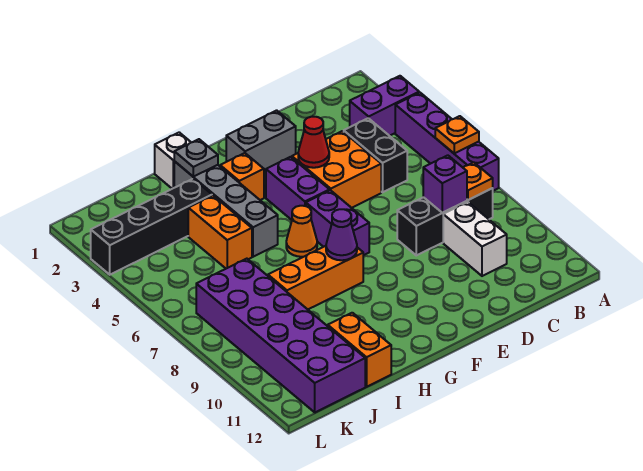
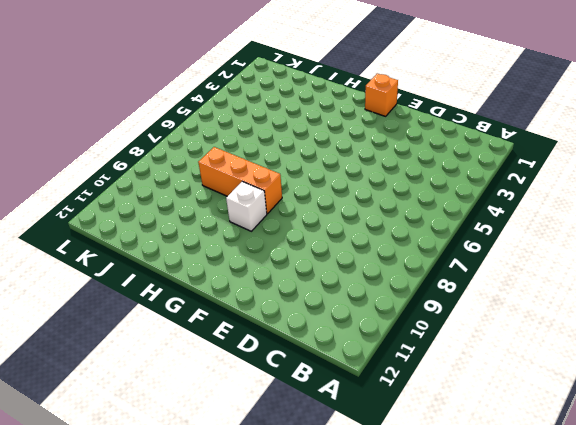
orange brick F1 level 1 -> orange brick G3 level 1
white brick G9 level 1 -> white brick H1 level 1
none -> purple brick A3:B3 level 1
none -> purple brick A4:A7 level 1
none -> black brick B8:D8 level 1

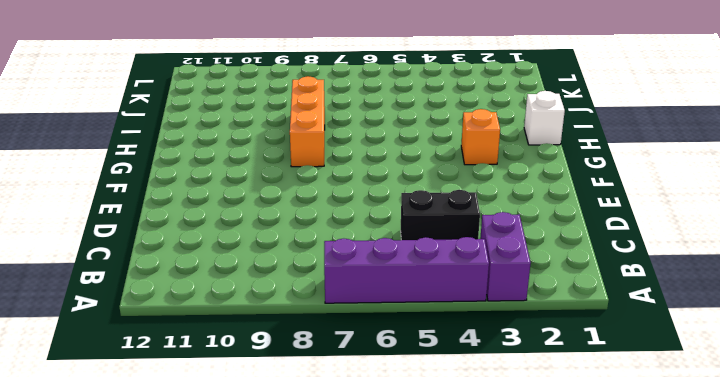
none -> black brick B8:D8 level 1
none -> white brick C9:C10 level 1
none -> orange brick D4:E5 level 1

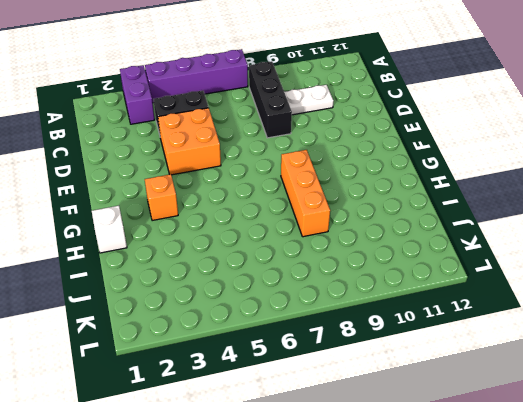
white plate C9:C10 level 1 -> white brick C9:C10 level 1
none -> grey brick E2:F2 level 1
none -> purple brick F4:F5 level 1
none -> purple brick F6:F7 level 1

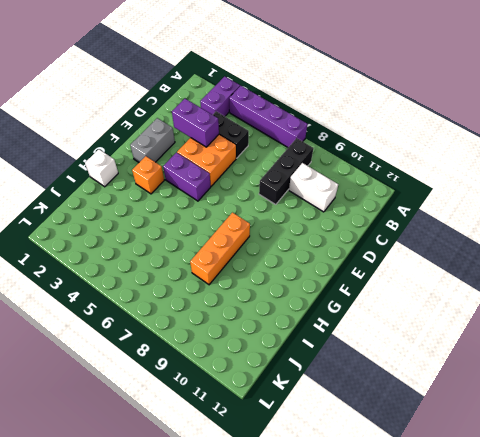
purple brick D3:D4 level 2 -> purple brick F6:F7 level 1
none -> orange cone G6 level 1
none -> grey brick H2:H5 level 1
none -> black brick I3:L3 level 1

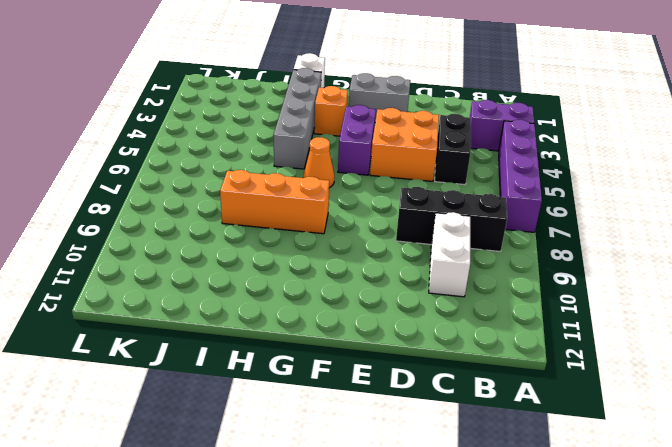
none -> purple brick F6:F7 level 1
none -> black brick I3:L3 level 1
none -> orange brick I4:I5 level 1

